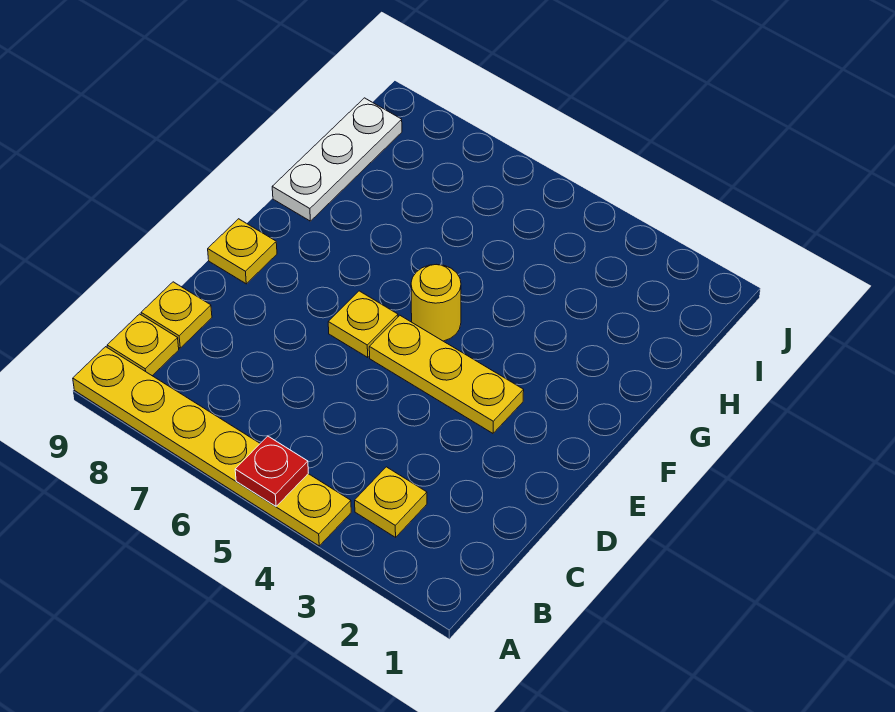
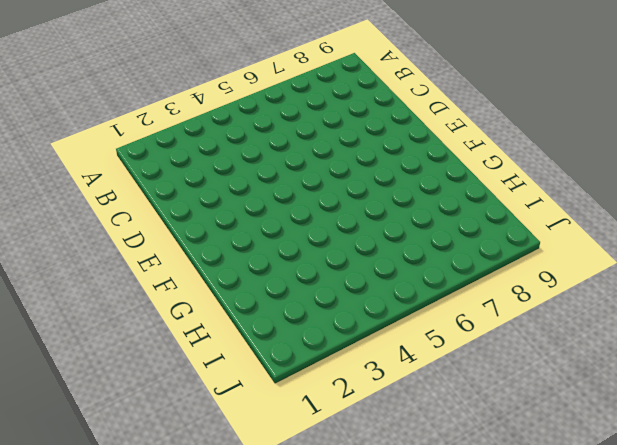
none -> yellow plate A4:A9 level 1
none -> yellow plate B3 level 1

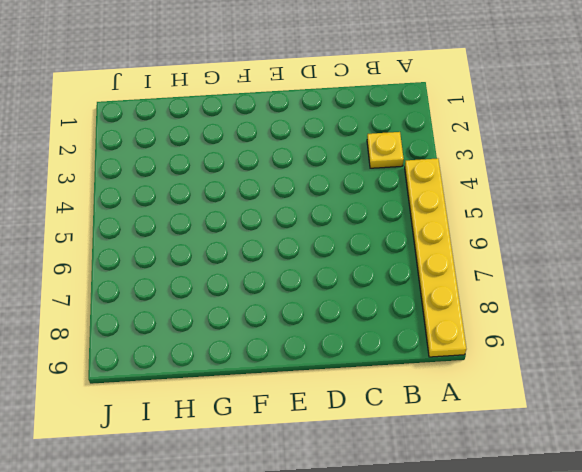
none -> yellow plate B9 level 1
none -> yellow plate C9 level 1

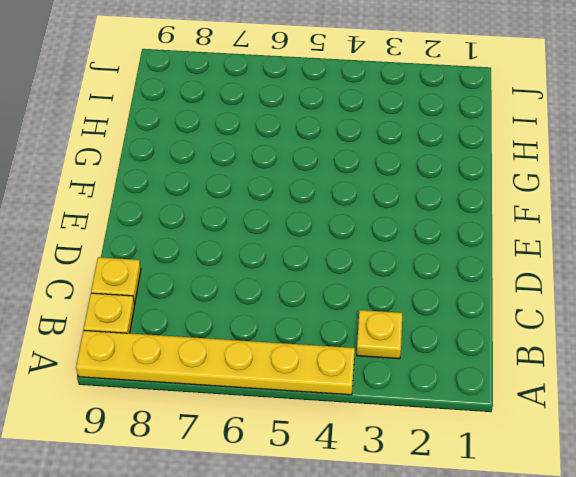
none -> yellow plate E3:E5 level 1
none -> yellow plate E6 level 1

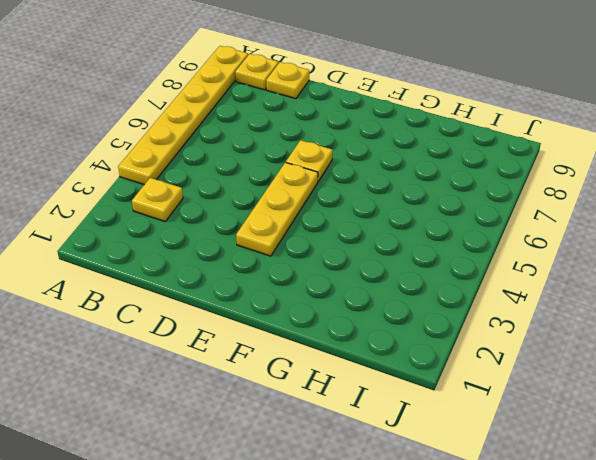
none -> yellow plate E9 level 1
none -> yellow round brick F5 level 1

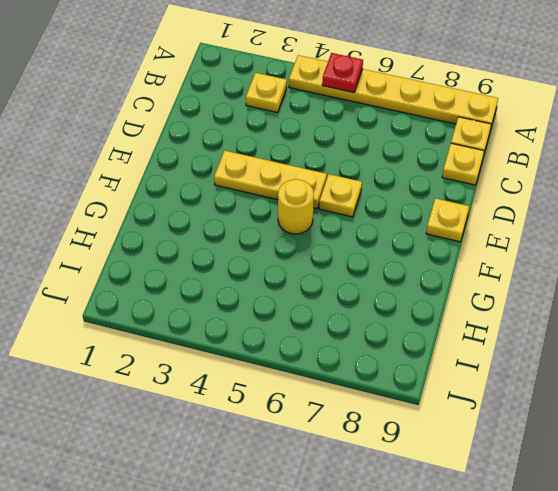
none -> white plate G9:I9 level 1

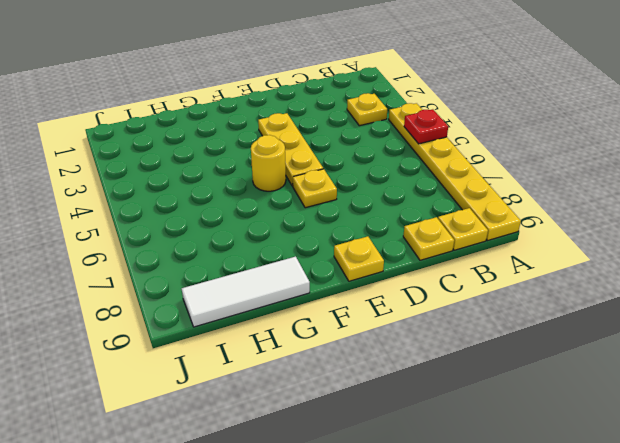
white tile G9:I9 level 1 -> white plate G9:I9 level 1

